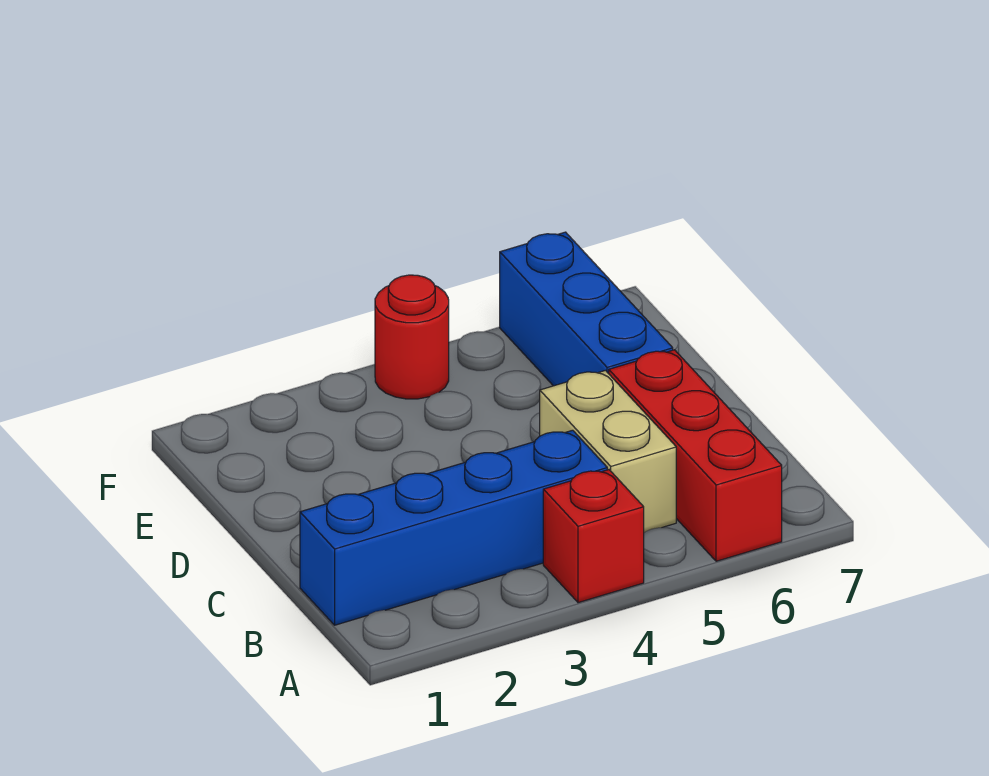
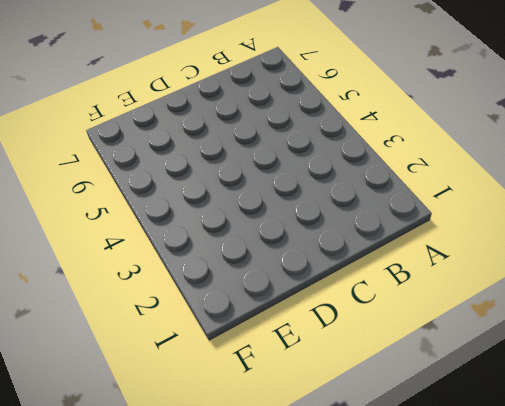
none -> red brick A4 level 1
none -> red brick A6:C6 level 1

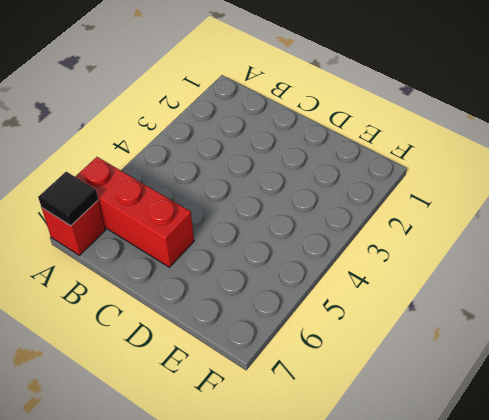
red brick A7 level 1 -> red brick A4 level 1
black tile A7 level 2 -> none
none -> blue brick B1:B4 level 1
none -> tan brick B5:C5 level 1

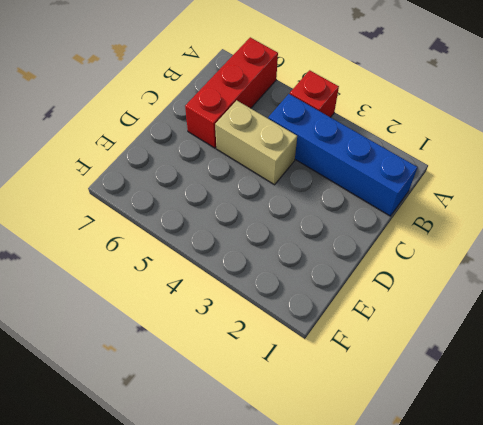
tan brick C4:C5 level 1 -> tan brick B5:C5 level 1
none -> blue brick D6:F6 level 1
none -> red round brick F4 level 1

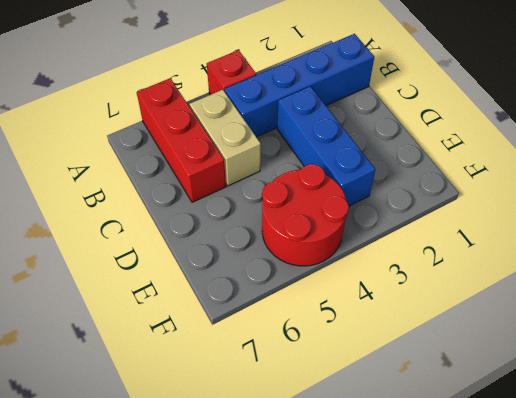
blue brick C3:E3 level 1 -> blue brick D6:F6 level 1
red round brick E4:F5 level 1 -> red round brick F4 level 1

